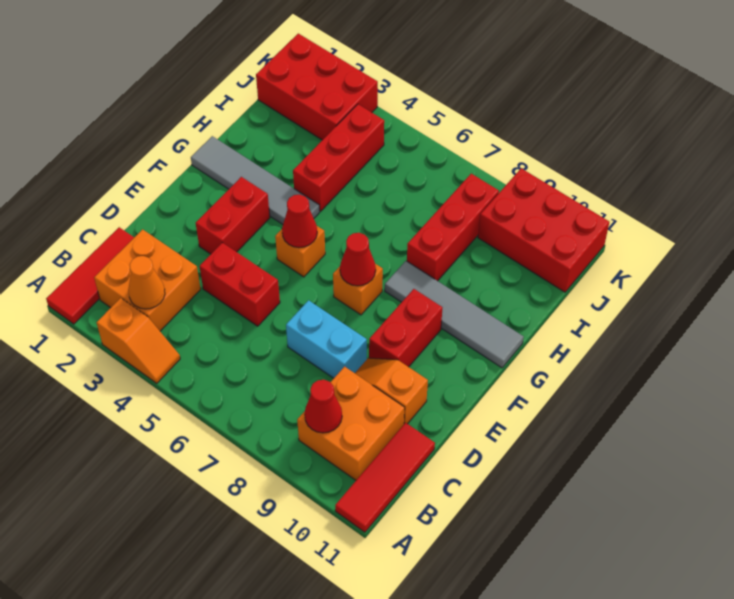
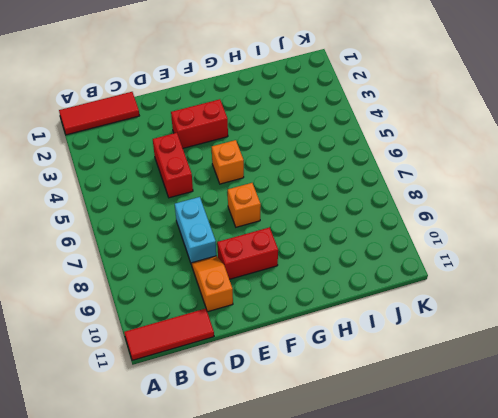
none -> orange slope A3:A4 level 1 top 3
none -> orange brick B2:C3 level 1
none -> orange brick B9:C10 level 1

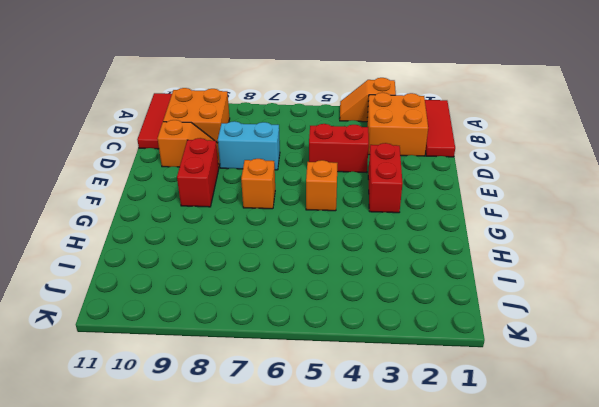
none -> grey tile G1:G4 level 1
none -> grey tile G8:G11 level 1
none -> red brick H4:J4 level 1

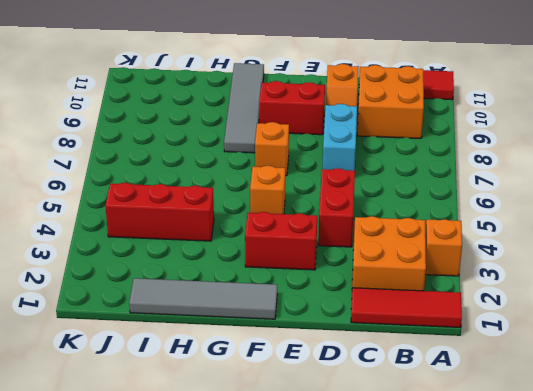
grey tile F1:I1 level 1 -> grey tile G1:G4 level 1
none -> red brick H8:J8 level 1
none -> red brick J1:K3 level 1
none -> red brick J9:K11 level 1

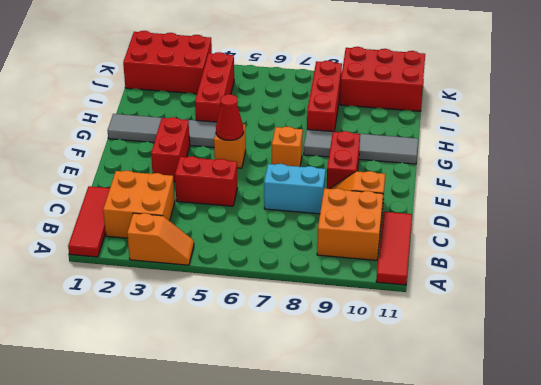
none -> orange cone B3 level 2
none -> red cone B9 level 2
none -> red cone F7 level 2

